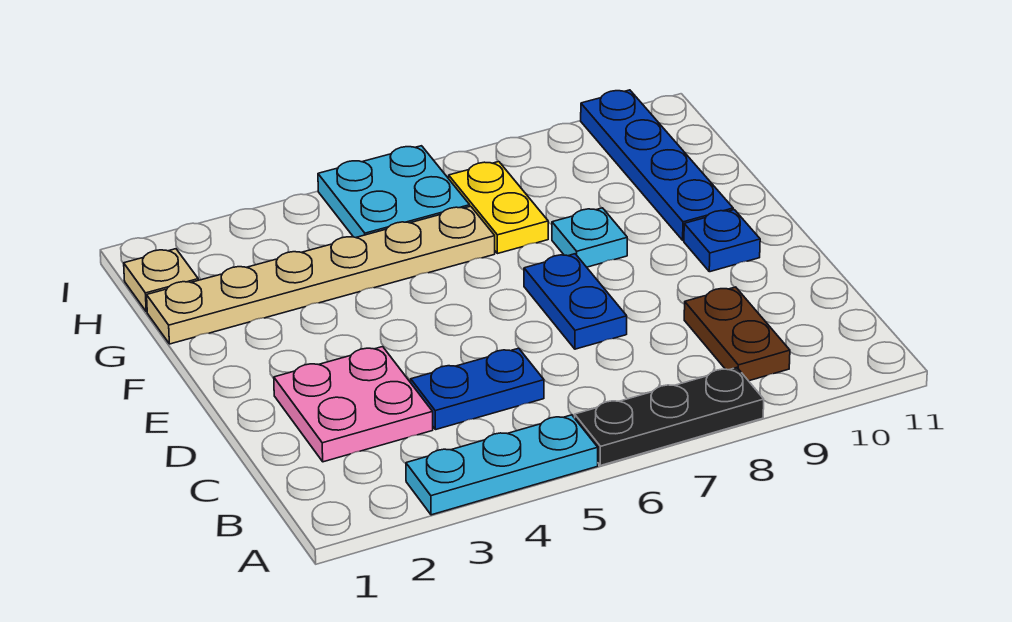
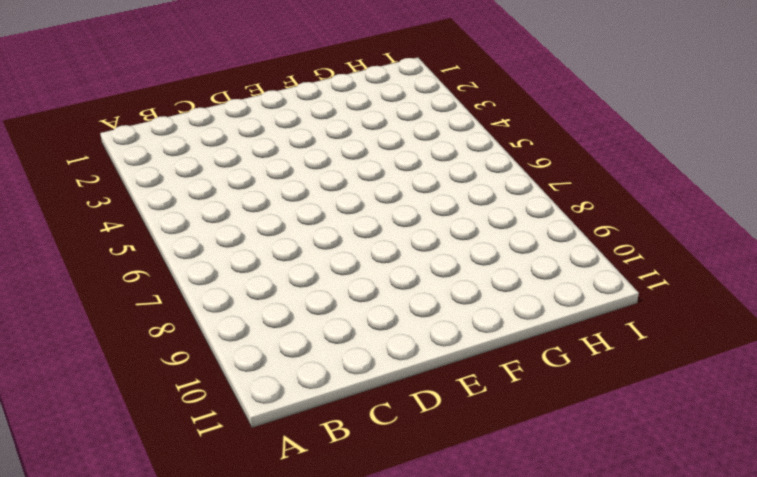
none -> cyan plate A3:A5 level 1
none -> black plate A6:A8 level 1
none -> brown plate B9:C9 level 1

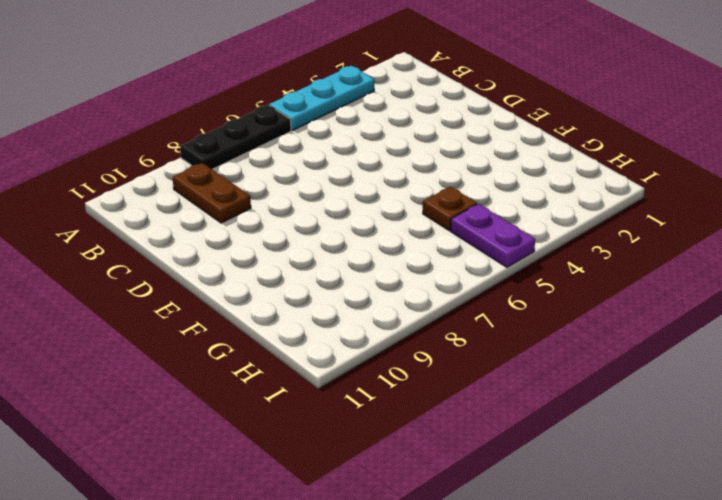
brown plate G5 level 1 -> tan plate G1:G6 level 1
purple plate H5:I5 level 1 -> cyan plate H5:I6 level 1
none -> pink plate C2:D3 level 1
none -> blue plate C4:C5 level 1
none -> blue plate D7:E7 level 1

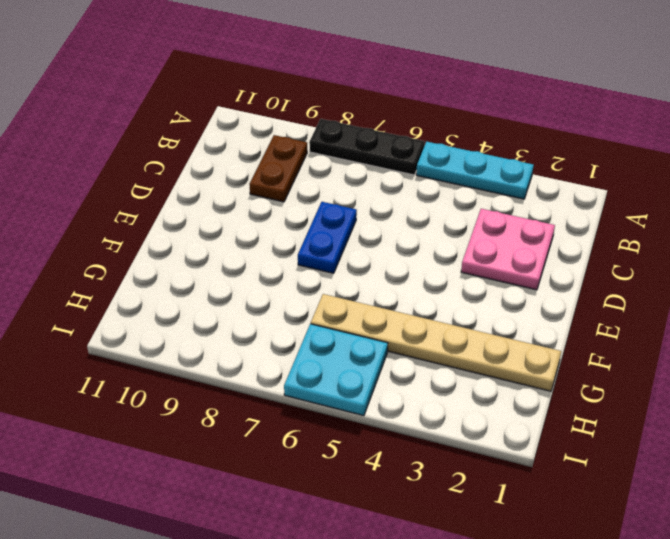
none -> blue plate C4:C5 level 1
none -> blue plate E10 level 1
none -> cyan plate F8 level 1

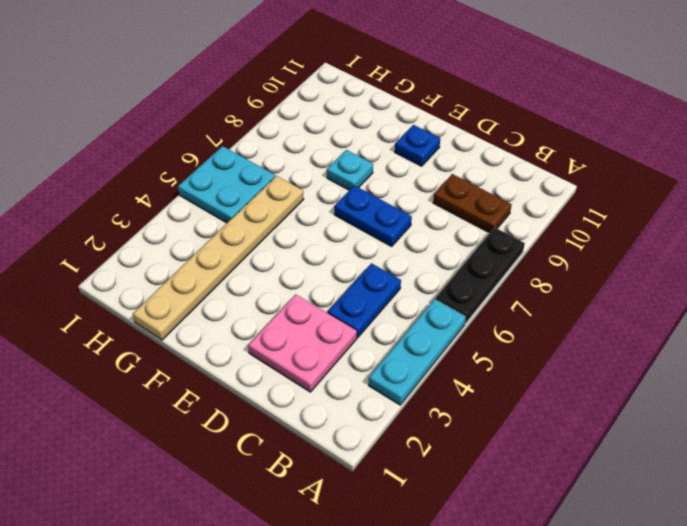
none -> blue plate F10:I10 level 1
none -> yellow plate G7:H7 level 1
none -> tan plate H1 level 1

